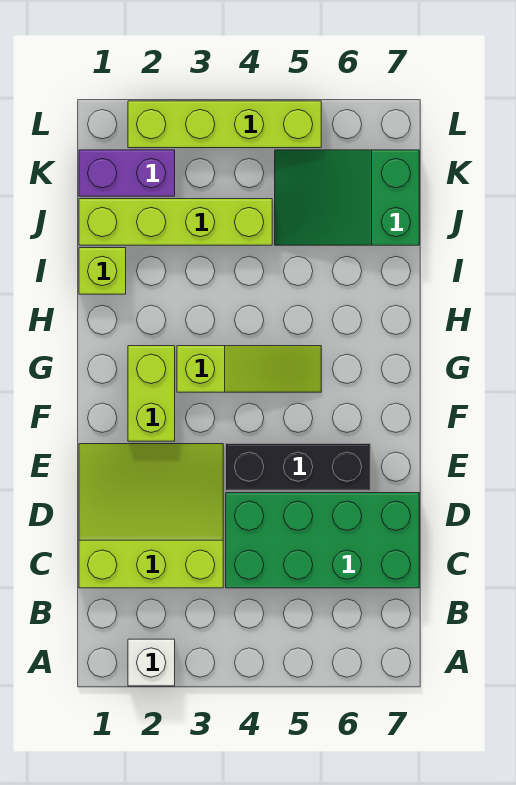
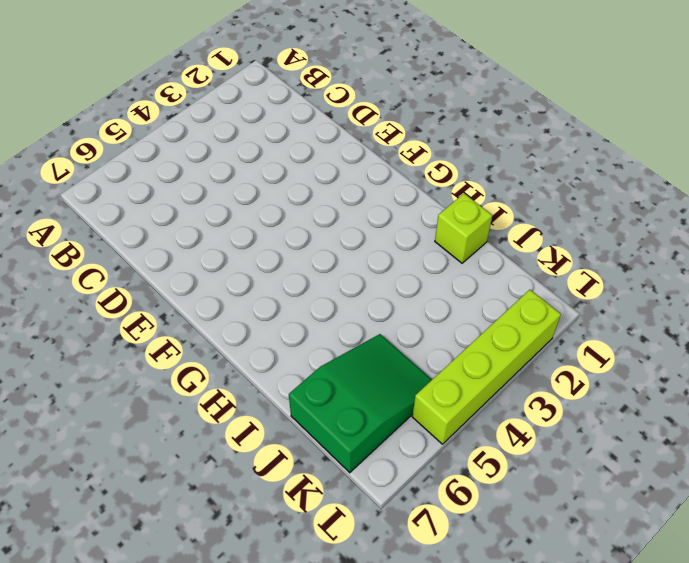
none -> white brick A2 level 1
none -> lime slope C1:E3 level 1 top C

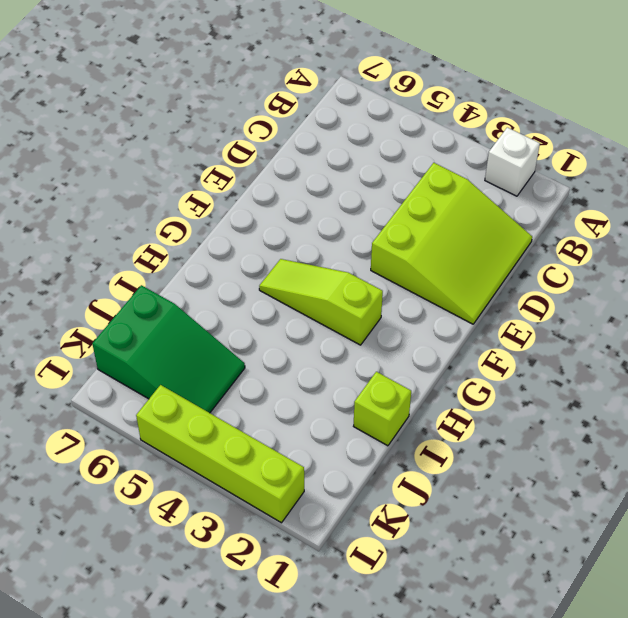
lime slope C1:E3 level 1 top 3 -> lime slope C1:E3 level 1 top C
none -> green brick C4:D7 level 1
none -> black brick E4:E6 level 1

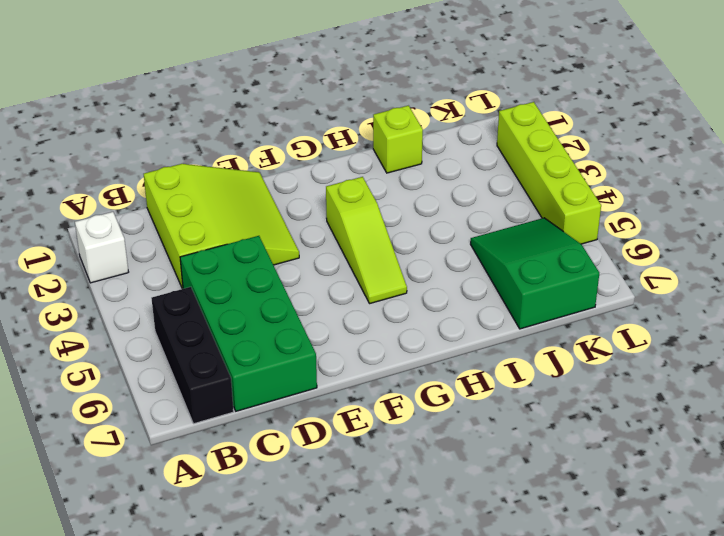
black brick B5:B7 level 1 -> black brick E4:E6 level 1
none -> lime brick F2:G2 level 1
none -> lime brick J1:J4 level 1

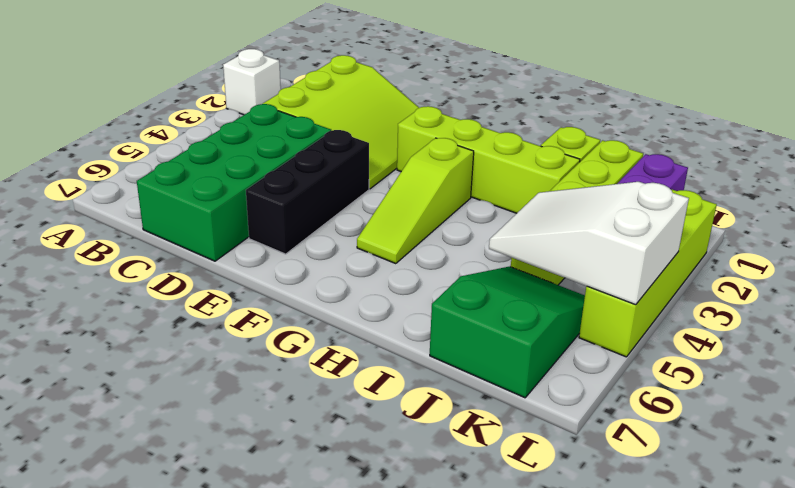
lime brick F2:I2 level 1 -> lime brick F2:G2 level 1
white slope J4:L5 level 2 top L -> none

